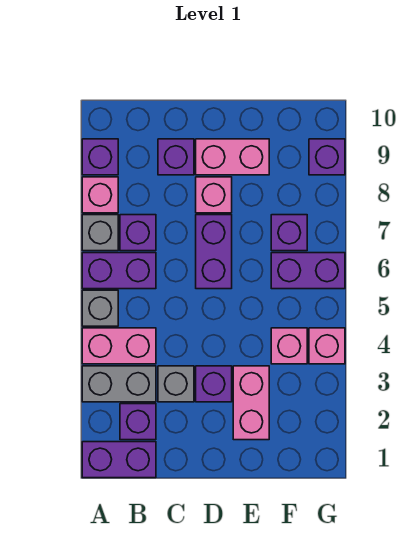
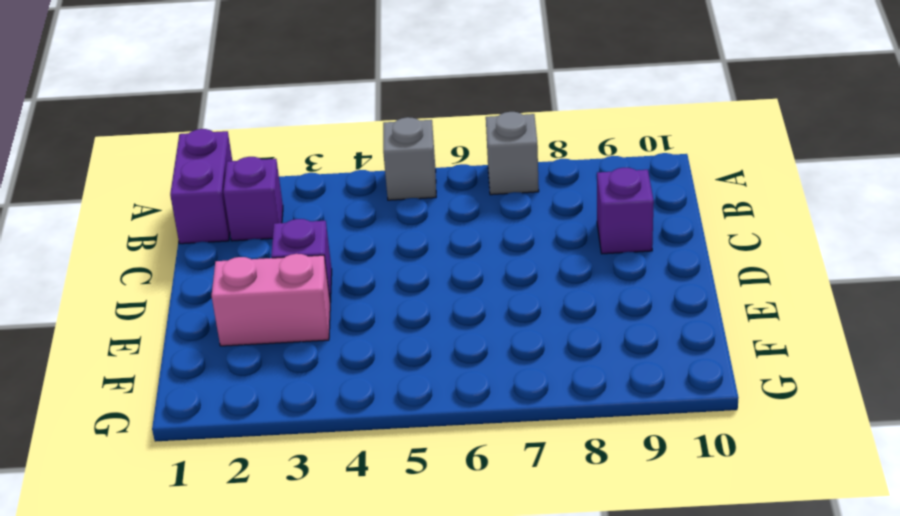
none -> grey brick A3:B3 level 1
none -> pink brick A4:B4 level 1
none -> purple brick A6:B6 level 1

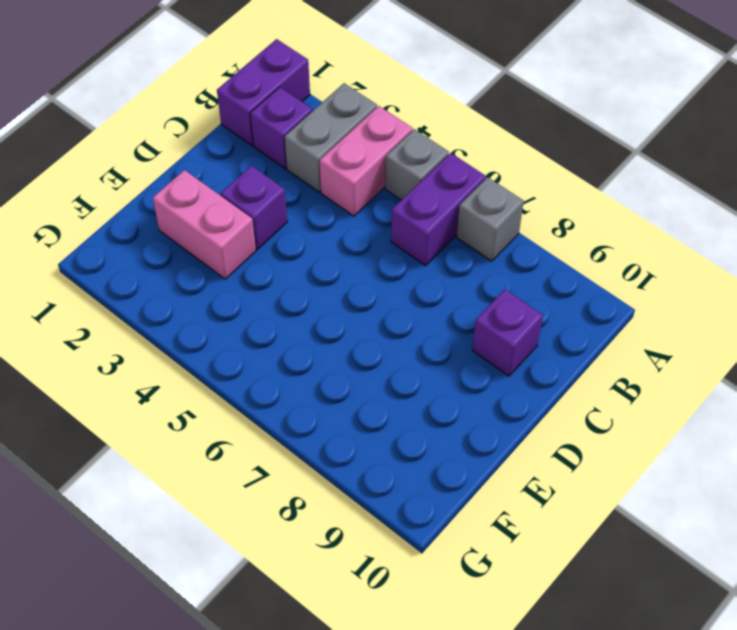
none -> pink brick A8 level 1
none -> purple brick A9 level 1
none -> purple brick B7 level 1

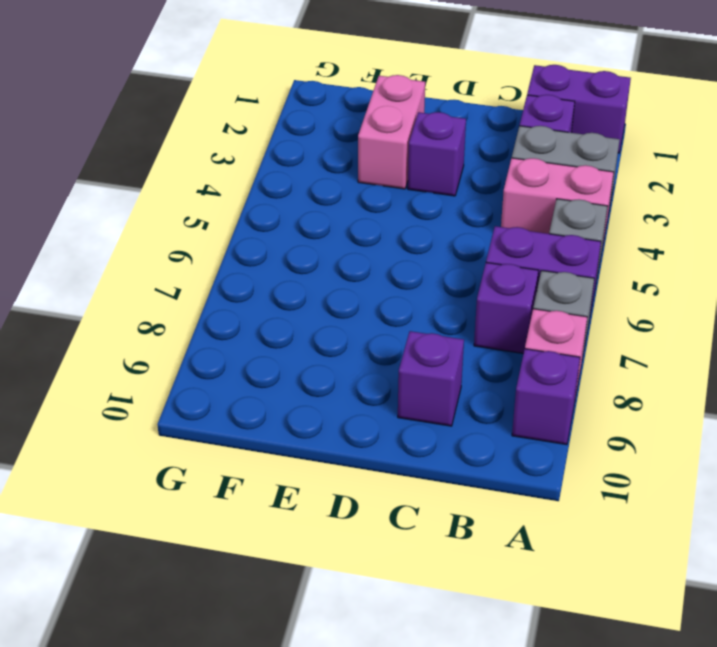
none -> grey brick C3 level 1
none -> purple brick D6:D7 level 1
none -> pink brick D8 level 1

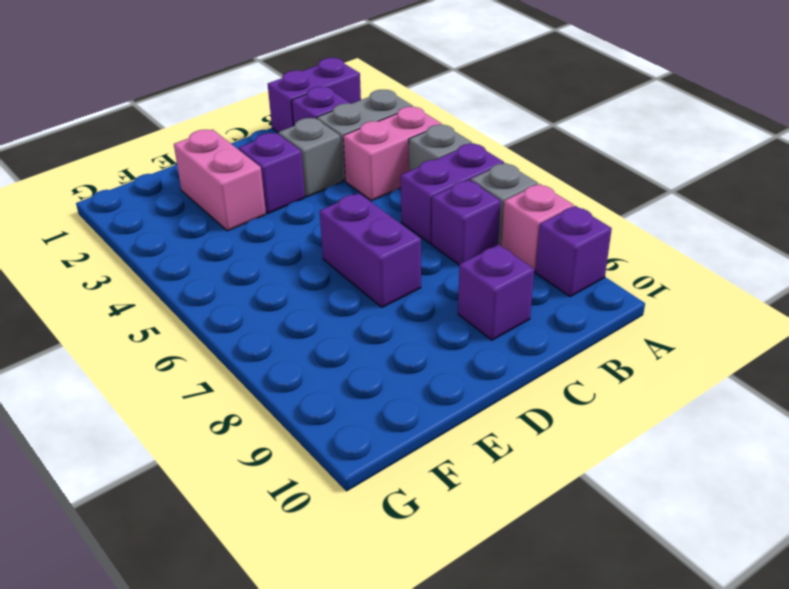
none -> pink brick D8 level 1
none -> pink brick D9:E9 level 1
none -> pink brick F4 level 1

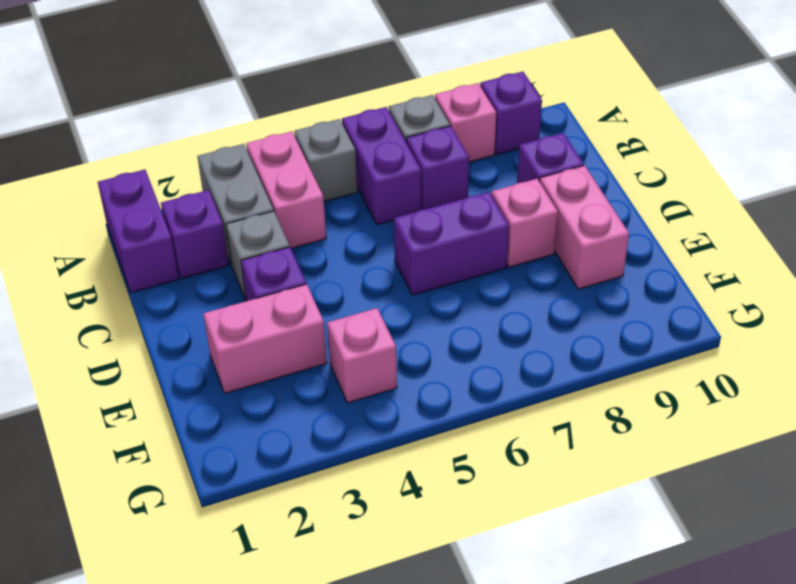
none -> purple brick F6:G6 level 1
none -> purple brick F7 level 1
none -> pink brick G4 level 1

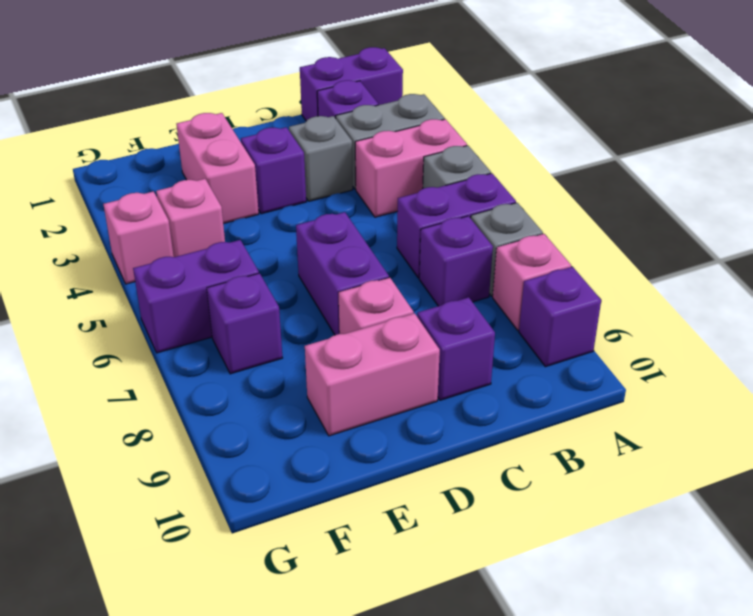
none -> purple brick G9 level 1

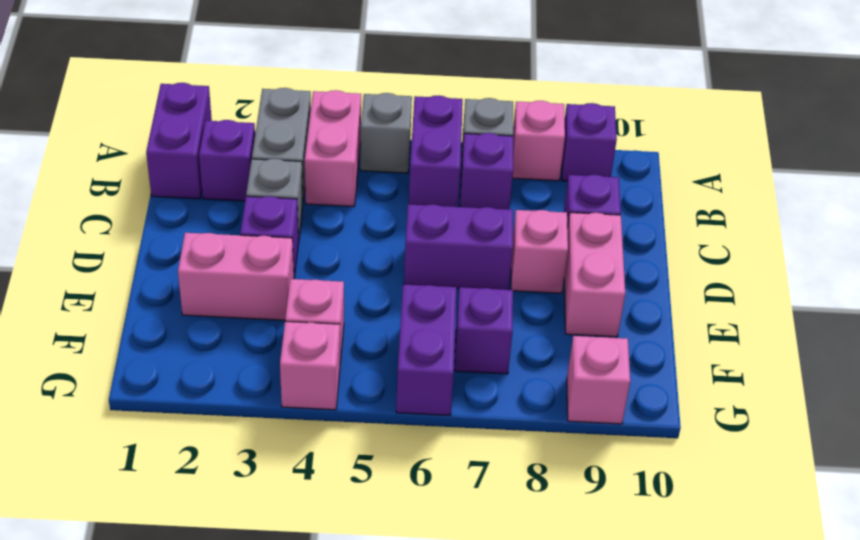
pink brick G9 level 1 -> purple brick G9 level 1

